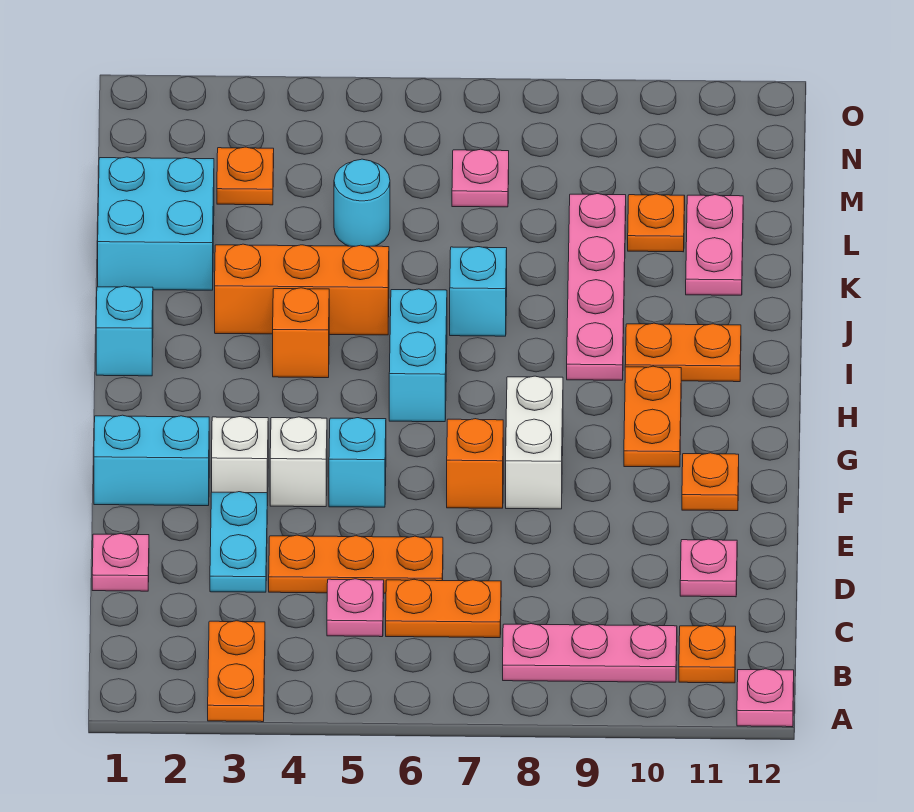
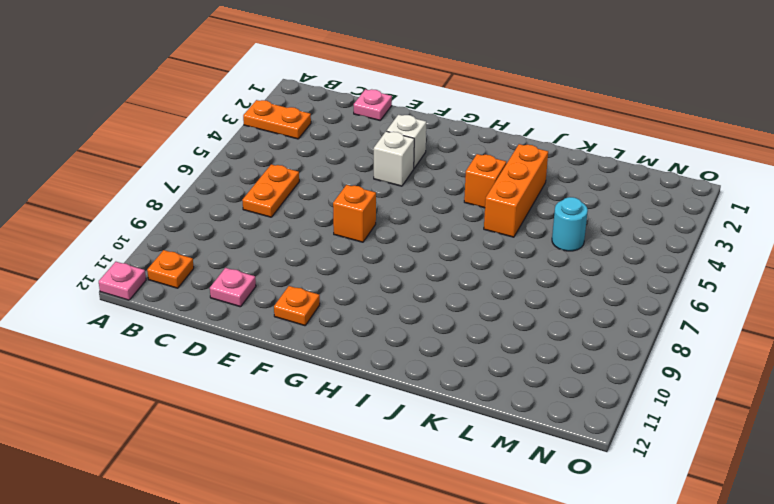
none -> pink plate B8:B10 level 1
none -> pink plate C5 level 1
none -> cyan plate D3:E3 level 1
none -> orange plate D4:D6 level 1

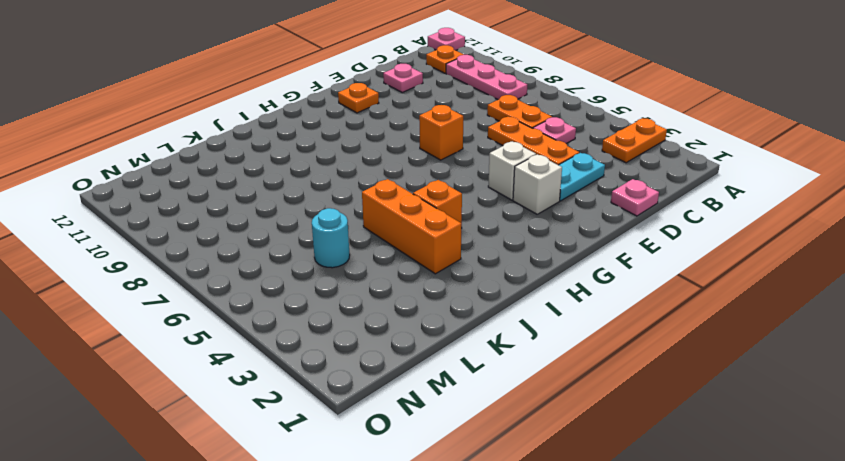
none -> cyan brick F1:F2 level 1
none -> cyan brick F5 level 1
none -> white brick F8:G8 level 1
none -> orange plate G10:H10 level 1

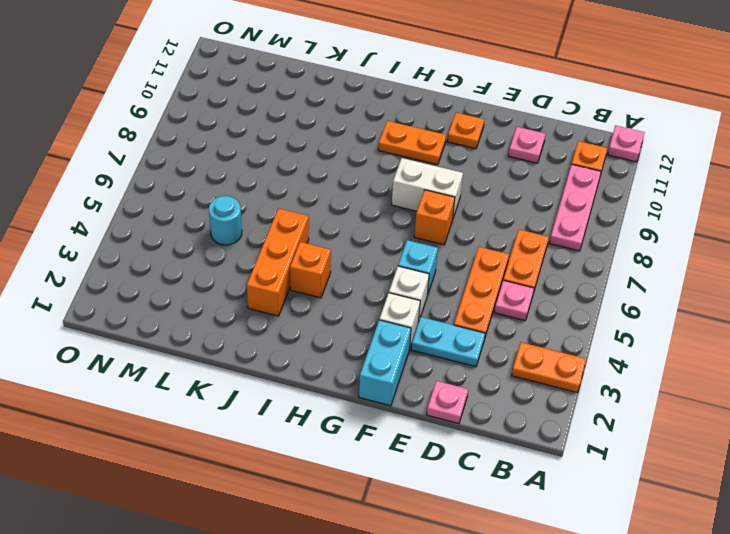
none -> cyan brick H6:I6 level 1
none -> cyan brick I1 level 1
none -> pink plate I9:L9 level 1
none -> orange plate I10:I11 level 1

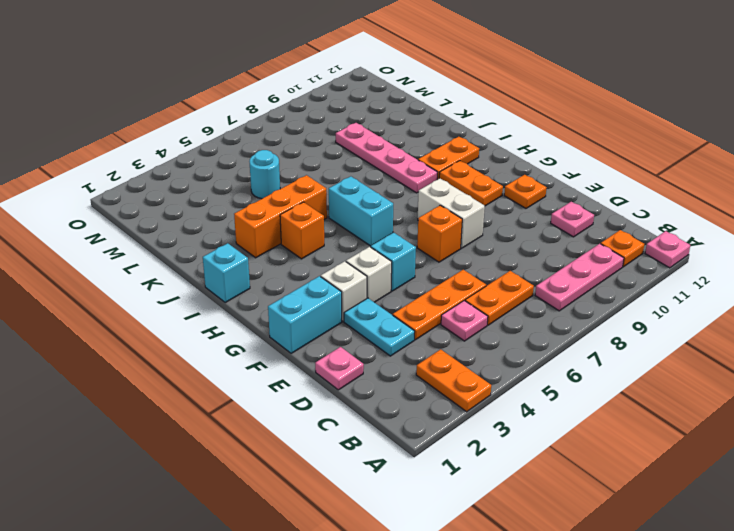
none -> cyan brick J7 level 1
none -> cyan brick K1:L2 level 1
none -> pink plate K11:L11 level 1
none -> orange plate L10 level 1

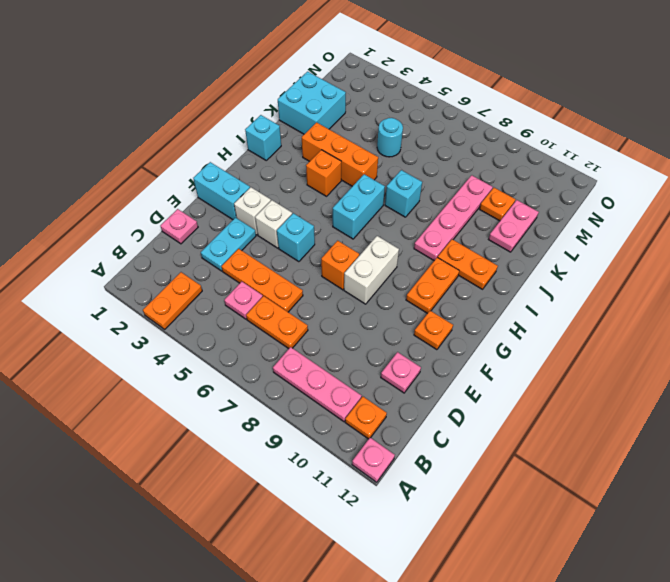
none -> orange plate M3 level 1
none -> pink plate M7 level 1

